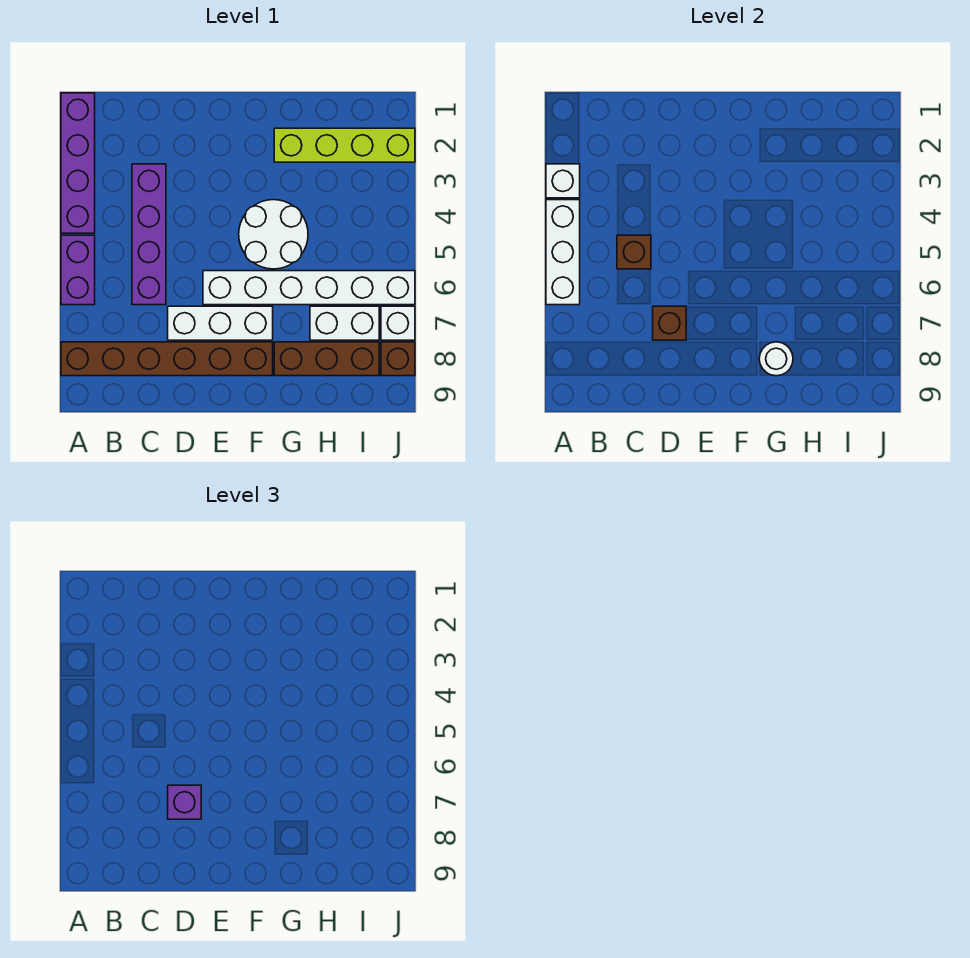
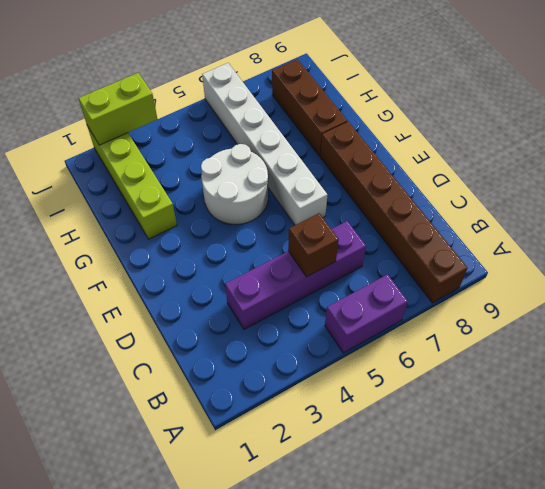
lime brick J2:J3 level 2 -> none
none -> purple brick A1:A4 level 1
none -> white brick D7:F7 level 1
none -> white brick H7:I7 level 1

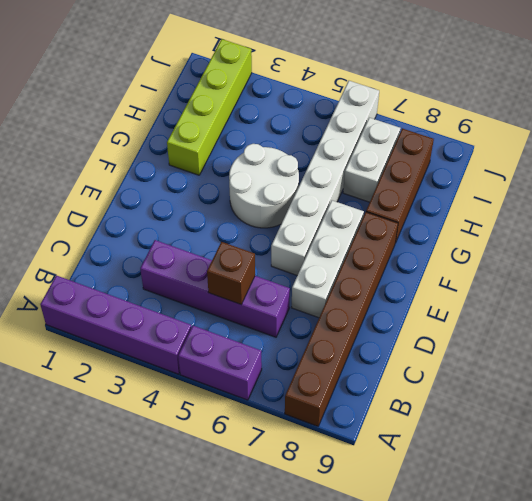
none -> white brick J7 level 1
none -> brown brick J8 level 1
none -> white brick A3 level 2

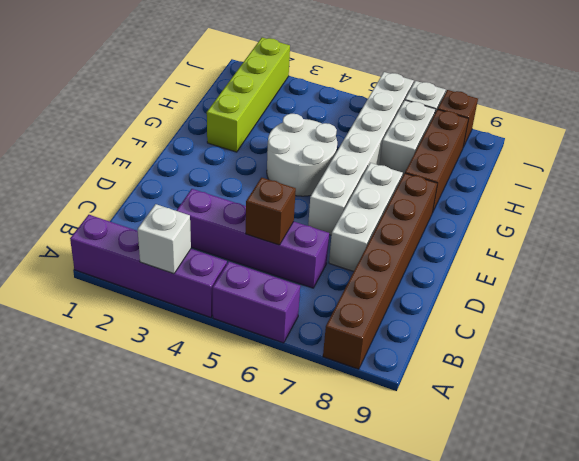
none -> white brick A4:A6 level 2
none -> brown brick D7 level 2
none -> white round brick G8 level 2

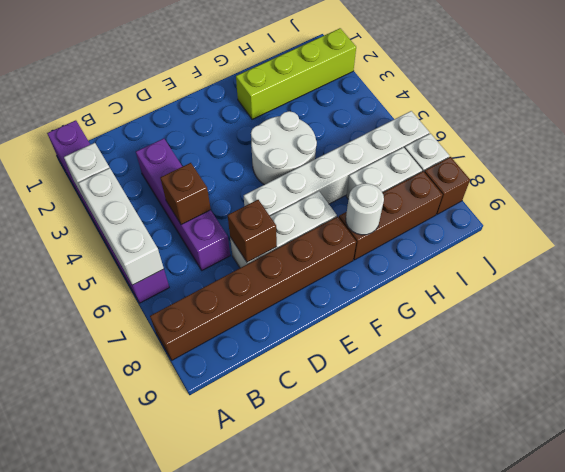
none -> purple brick D7 level 3

